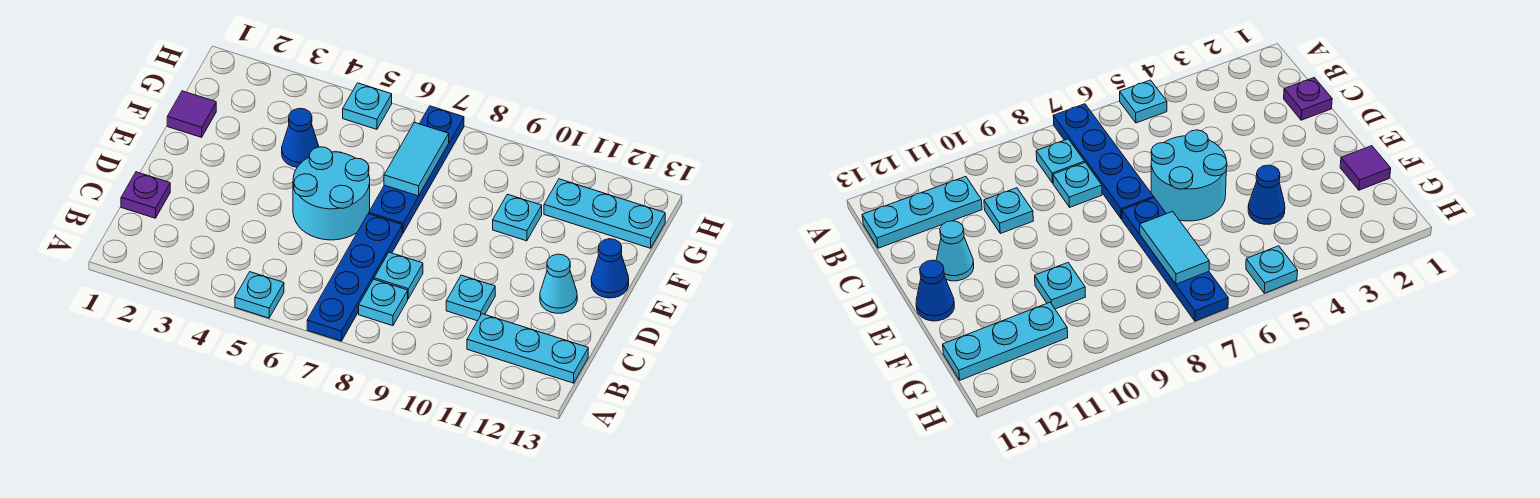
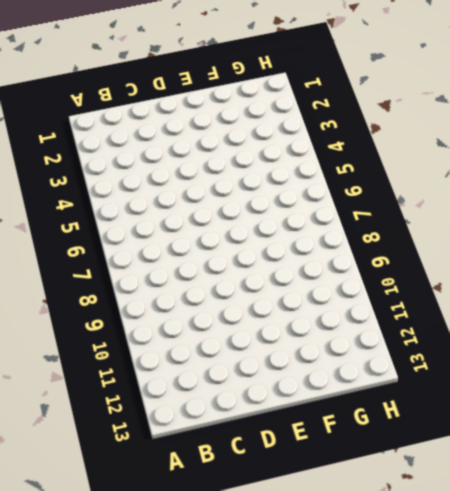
none -> cyan plate A5 level 1
none -> blue plate A7:D7 level 1
none -> cyan plate B8 level 1

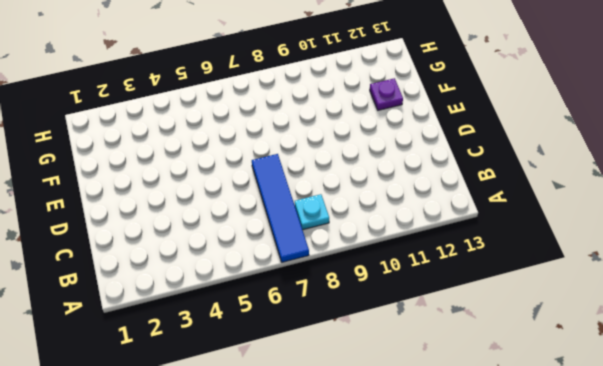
blue tile A7:D7 level 1 -> blue plate A7:D7 level 1
purple plate F12 level 1 -> purple plate C1 level 1
none -> cyan plate A5 level 1
none -> cyan plate B11:B13 level 1
none -> cyan plate C8 level 1

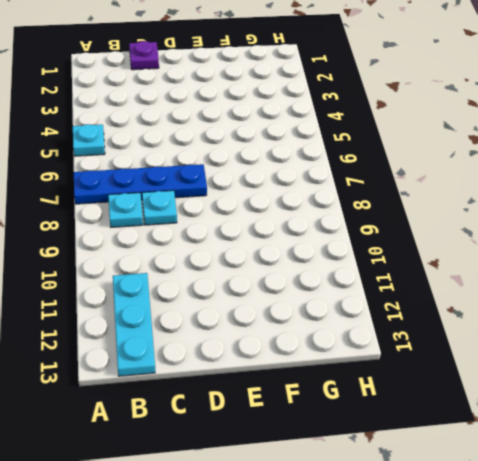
none -> cyan plate C10 level 1
none -> cyan round brick D5:E6 level 1
none -> cyan cone D12 level 1

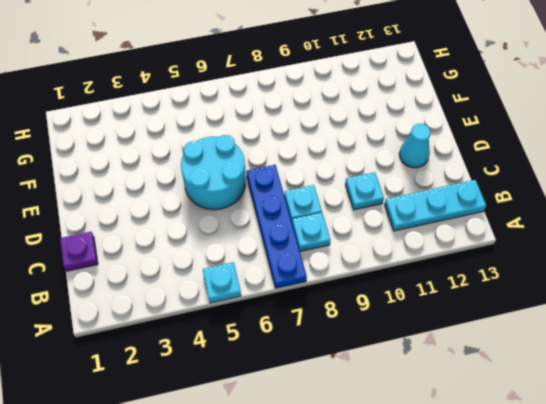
none -> blue plate E7:H7 level 1
none -> blue cone E13 level 1
none -> purple tile F1 level 1

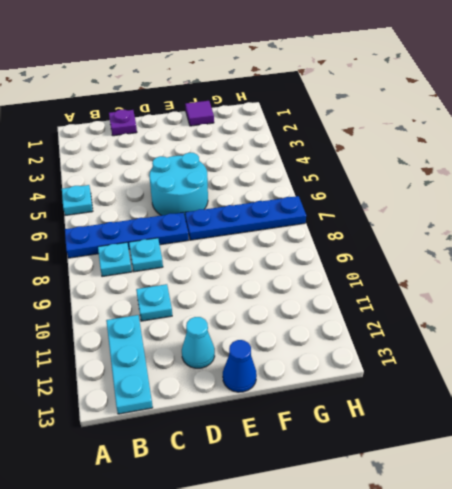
none -> blue cone F4 level 1
none -> cyan plate F10 level 1
none -> cyan plate G11:G13 level 1

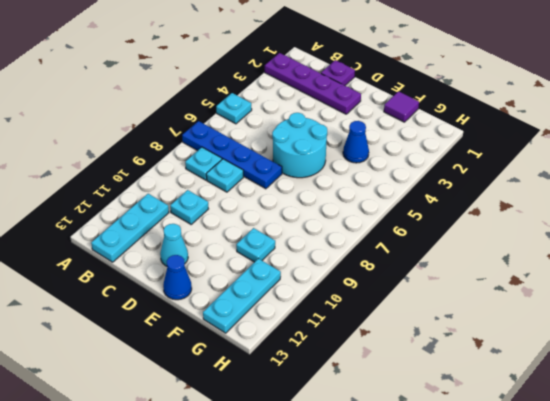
purple plate A2:D2 level 1 -> none
none -> blue plate E7:H7 level 1
none -> cyan plate H5 level 1
none -> cyan tile F7:G7 level 2

